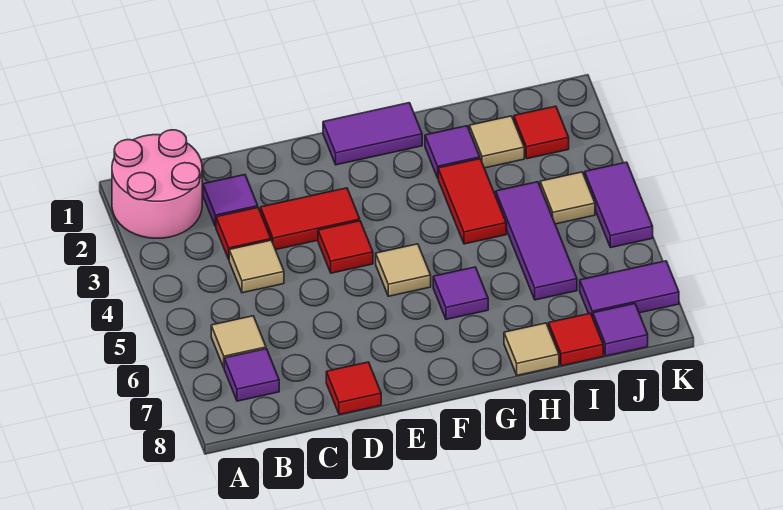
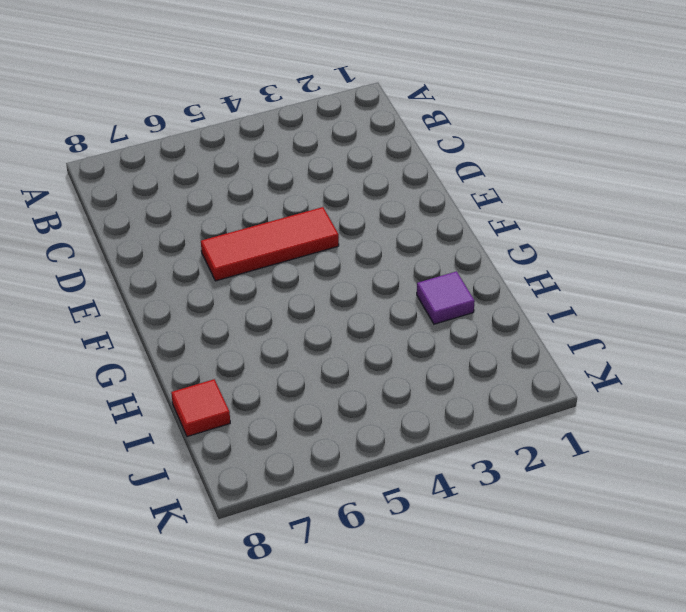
red tile E4:E6 level 1 -> red tile E4 level 1
none -> pink round brick A1:B2 level 1
none -> tan tile B6 level 1
none -> purple tile B7 level 1

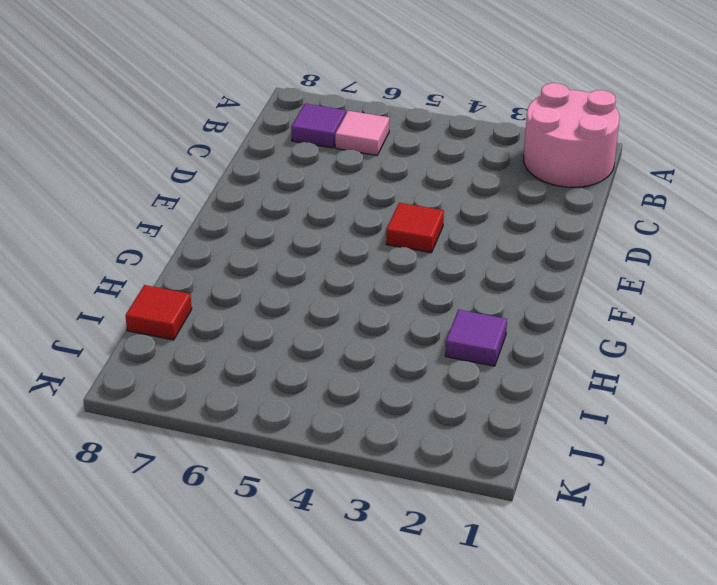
pink tile B6 level 1 -> tan tile B6 level 1
none -> purple tile C2 level 1
none -> red tile C3 level 1
none -> tan tile C4 level 1

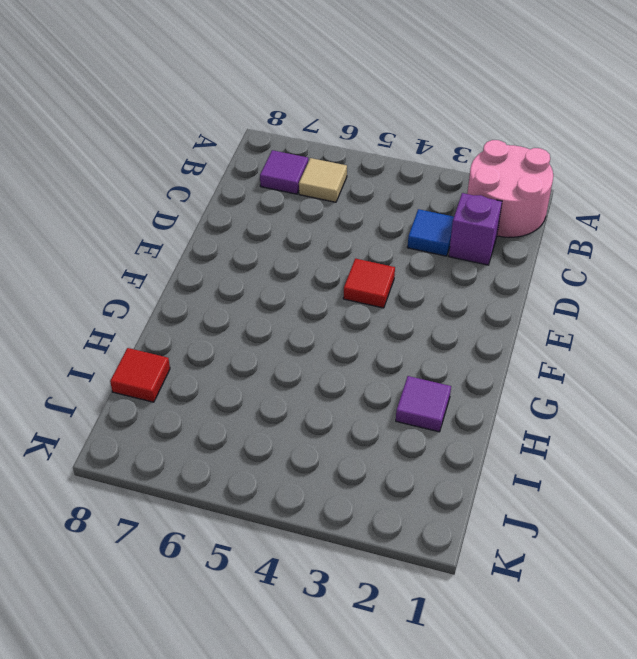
purple brick C2 level 1 -> purple tile C2 level 1
blue tile C3 level 1 -> red tile C3 level 1
none -> tan tile C4 level 1
none -> red tile D3:E3 level 1
none -> red tile D8 level 1

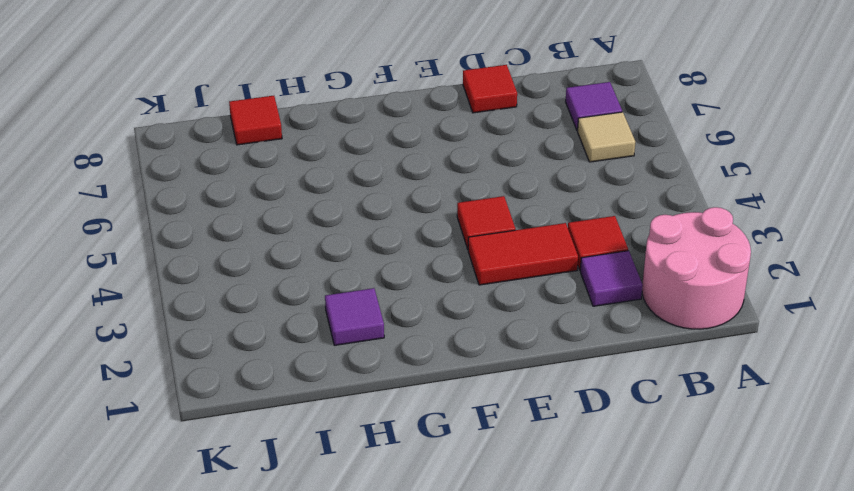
none -> tan tile C4 level 1
none -> purple tile F1:G1 level 1
none -> tan tile F5 level 1

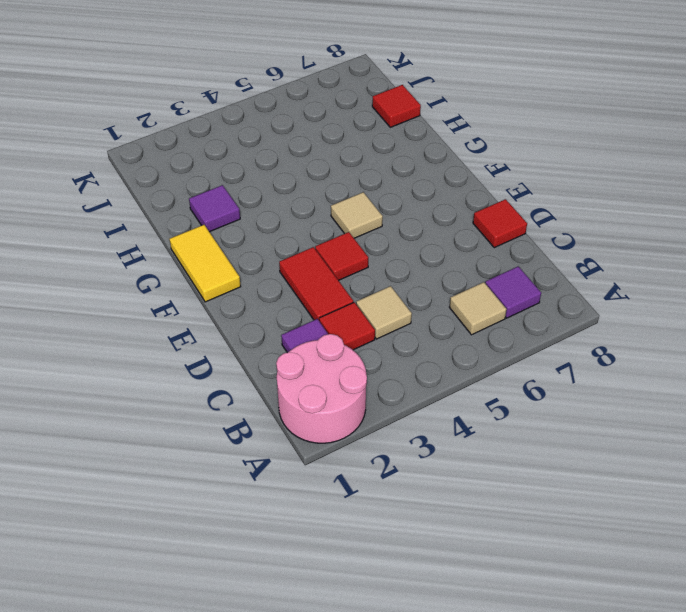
yellow tile F1:G1 level 1 -> purple tile F1:G1 level 1
none -> purple tile G6 level 1
none -> red tile H3:H4 level 1
none -> tan tile H8 level 1

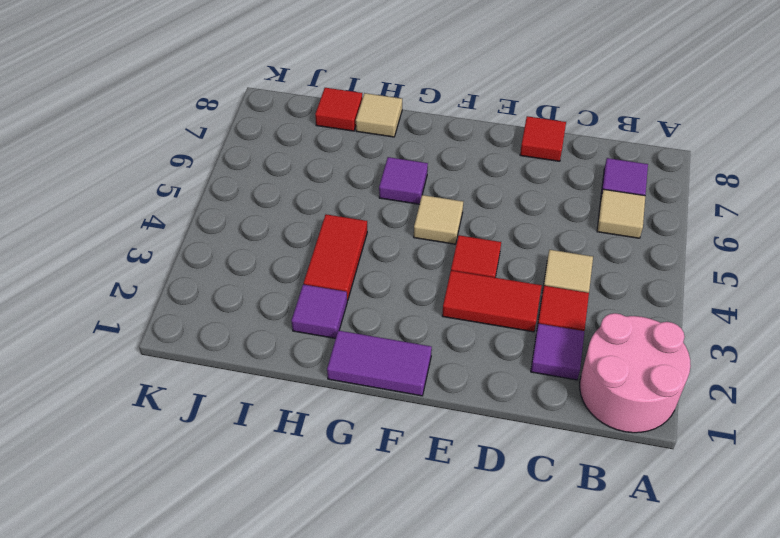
none -> tan tile I2 level 1
none -> purple tile I4:I6 level 1
none -> red tile J2 level 1

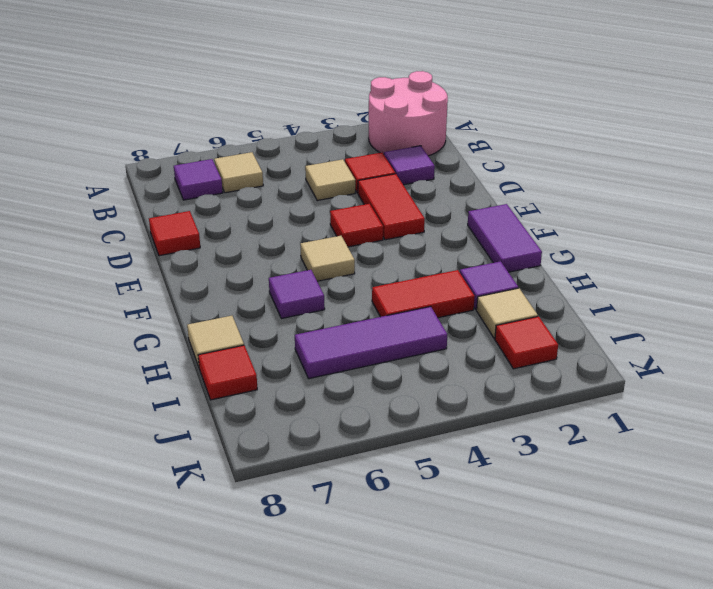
none -> tan tile J4 level 1
none -> purple tile J7:K7 level 1
none -> purple tile J8 level 1

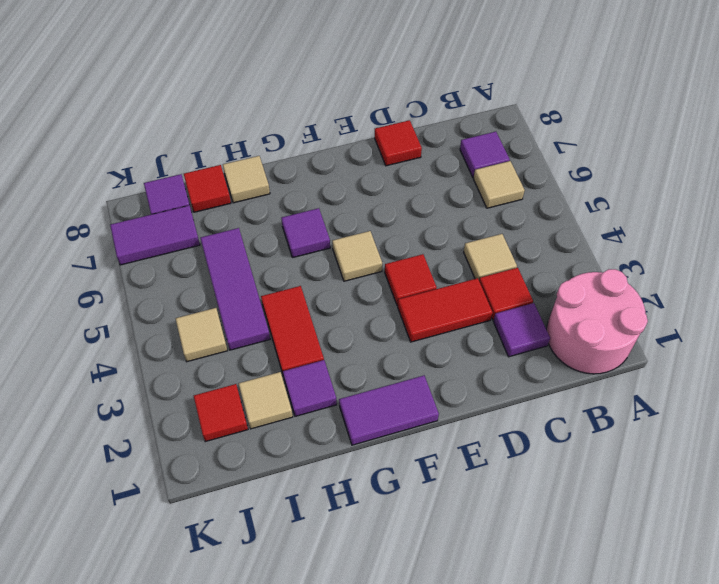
none -> purple tile K4:K5 level 1

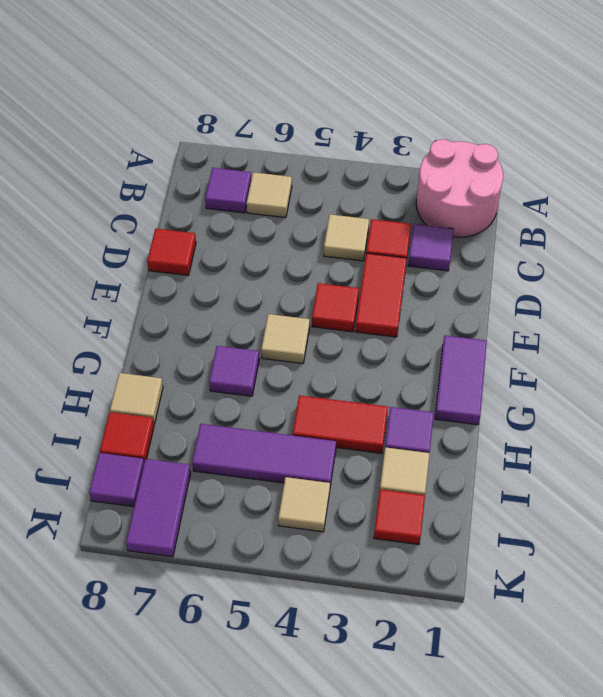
none -> purple tile K4:K5 level 1

